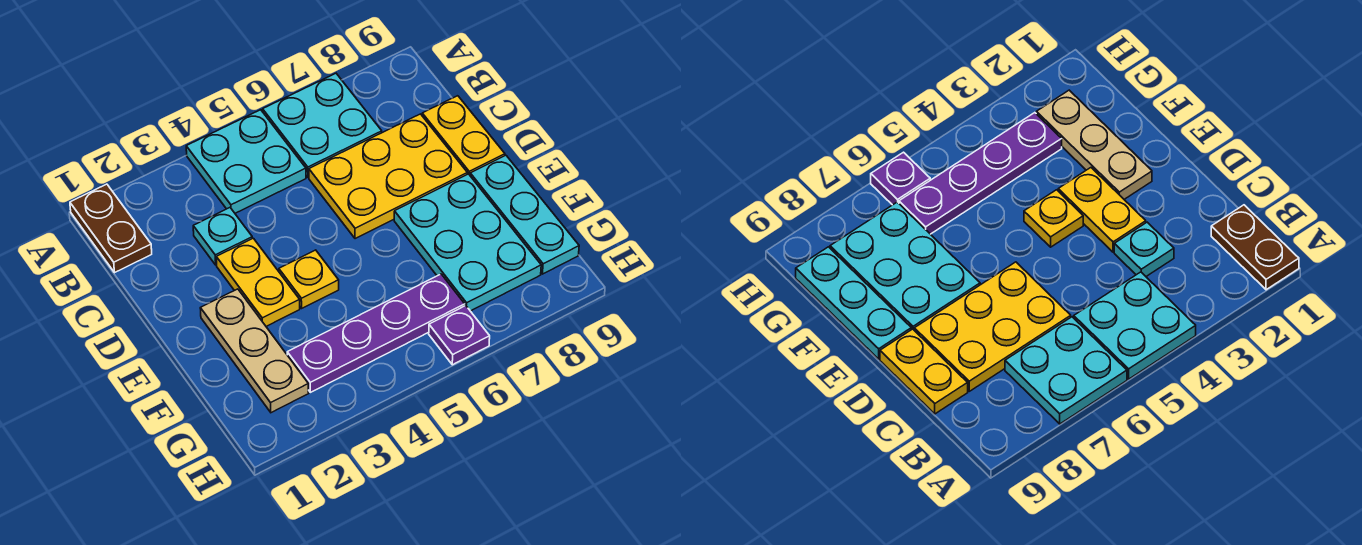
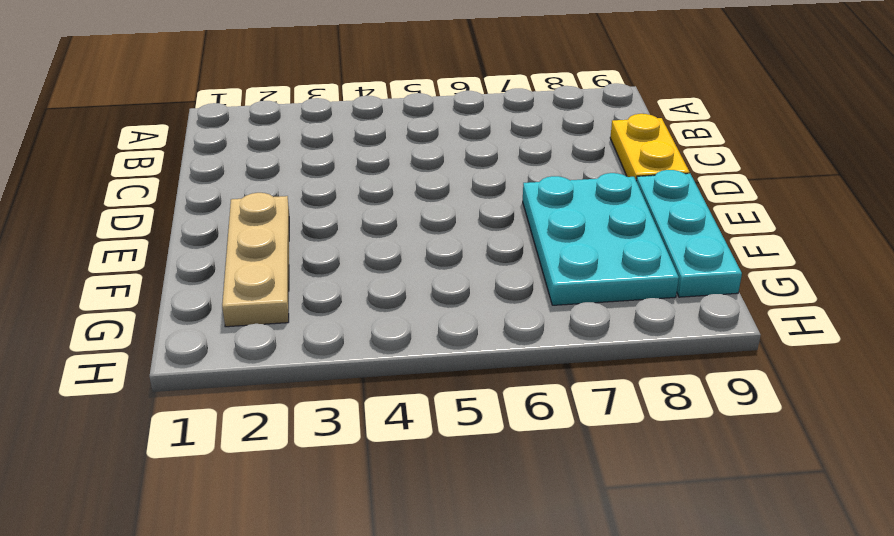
none -> brown plate A1:B1 level 1
none -> cyan plate A4:B5 level 1
none -> cyan plate A6:B7 level 1

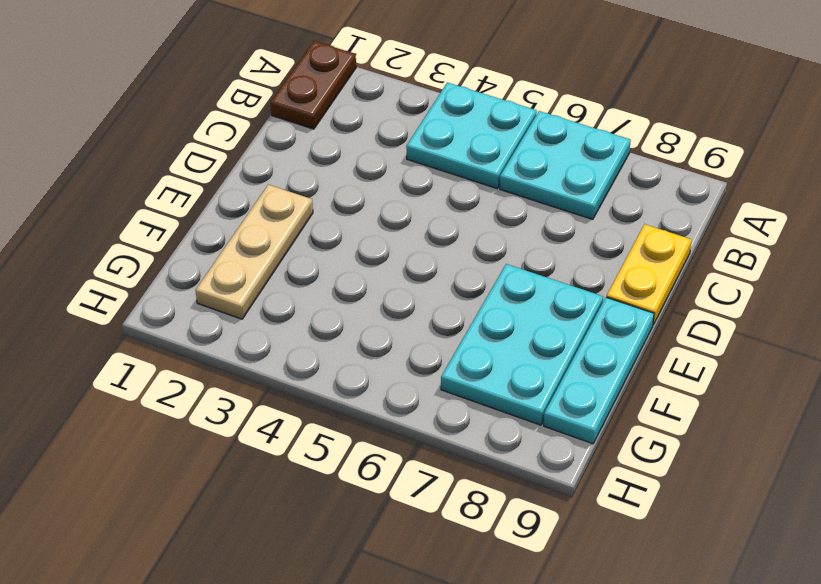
none -> cyan plate C3 level 1
none -> yellow plate C6:D8 level 1
none -> yellow plate D3:E3 level 1

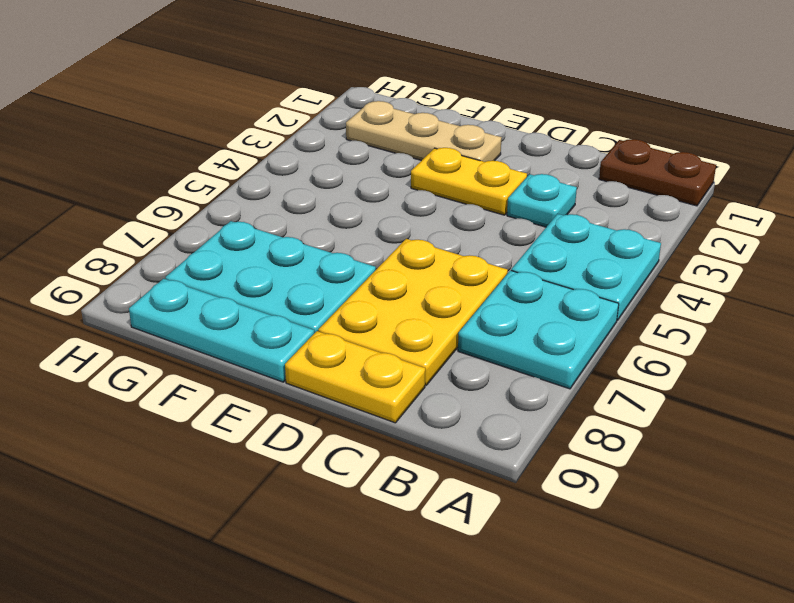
none -> yellow plate E4 level 1
none -> purple plate G3:G6 level 1
none -> purple plate H6 level 1

